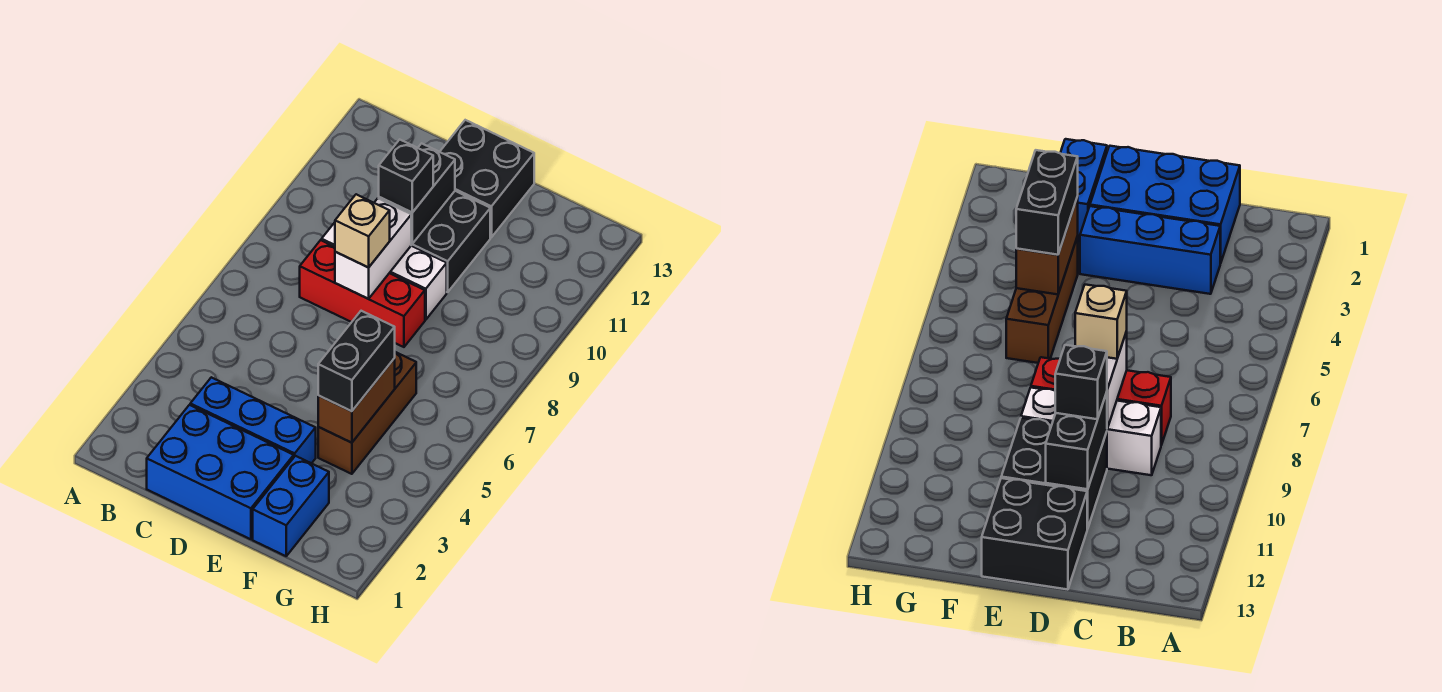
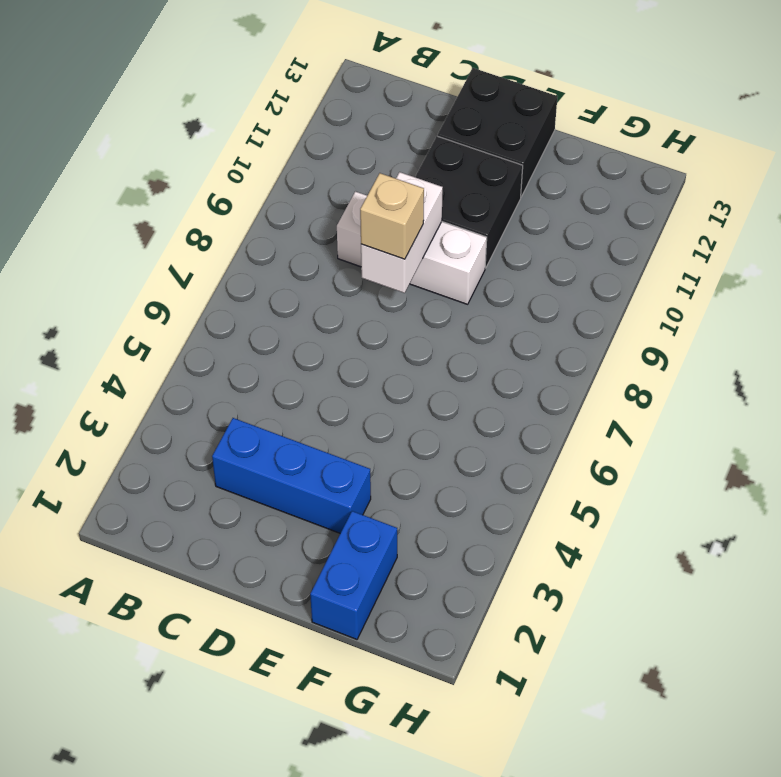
none -> blue brick C1:E2 level 1
none -> red brick C8:E8 level 1
none -> brown brick F4:F6 level 1

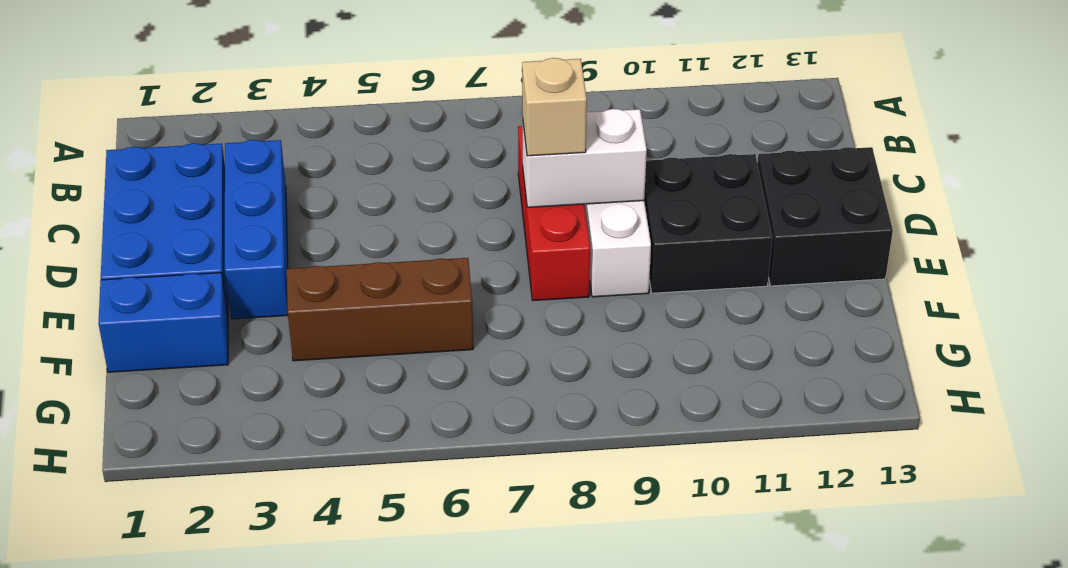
none -> black brick D10:D11 level 2
none -> brown brick F4:F5 level 2
none -> black brick D10 level 3

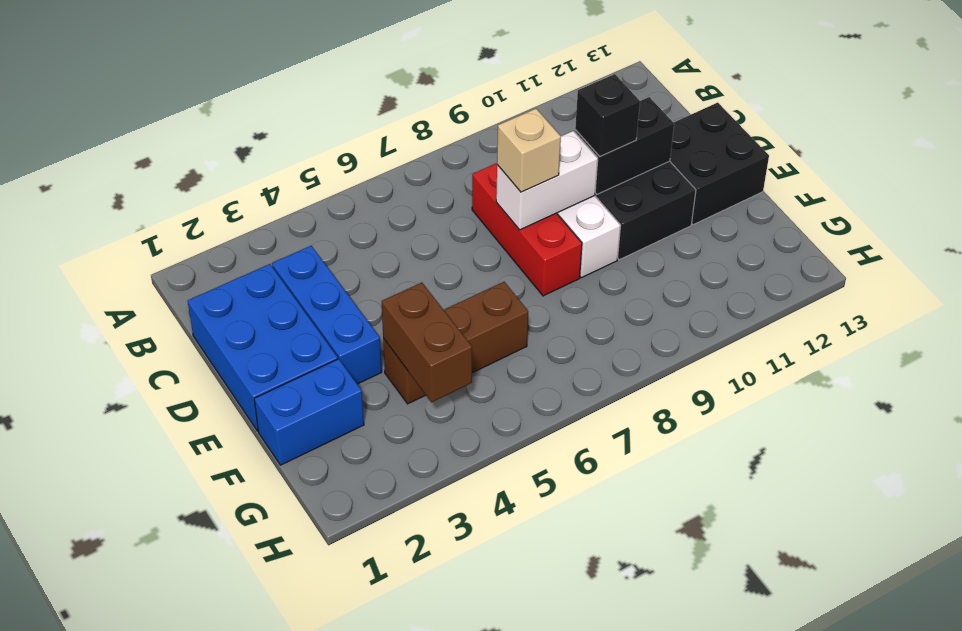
brown brick F4:G4 level 2 -> brown brick F4:F5 level 2
none -> black brick F4:F5 level 3

